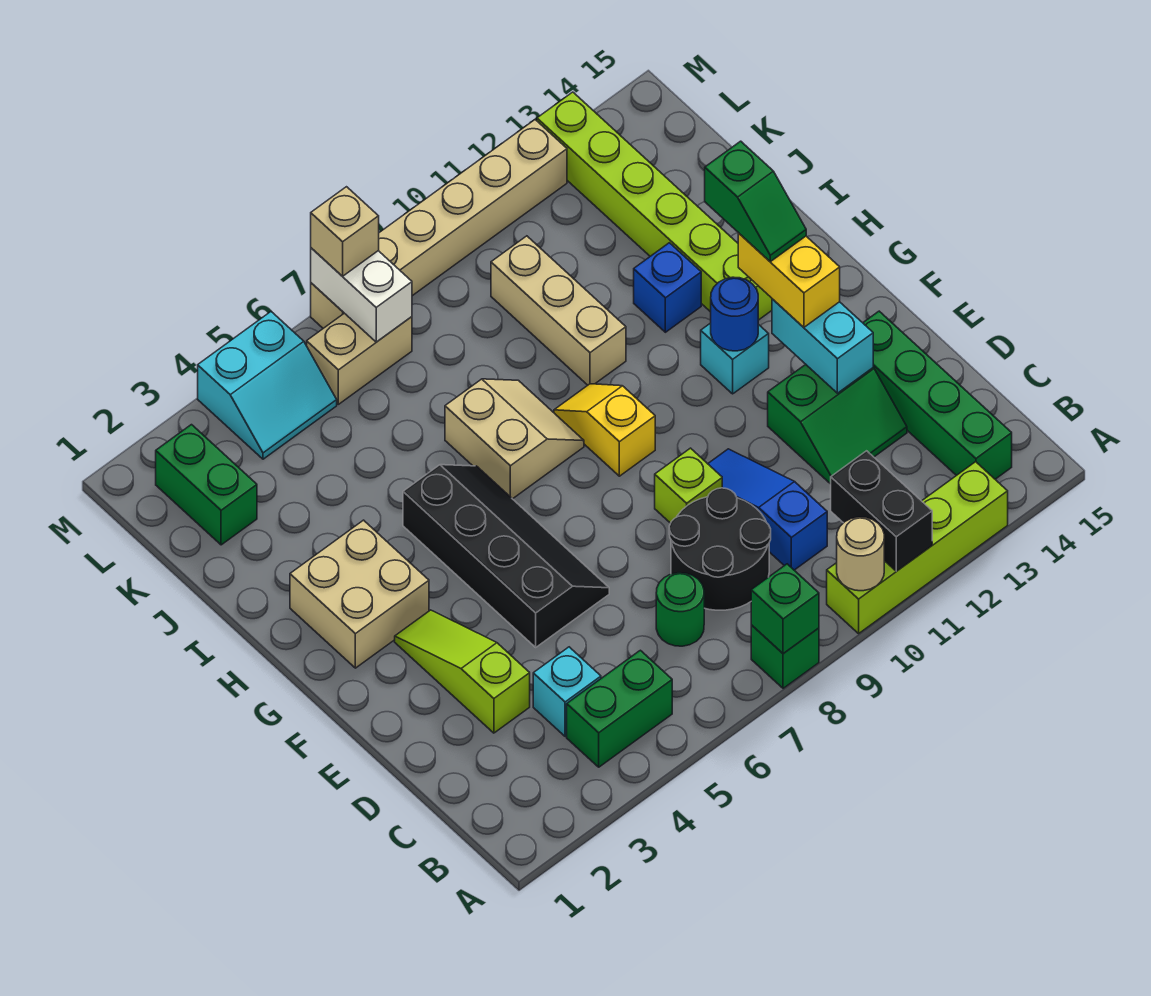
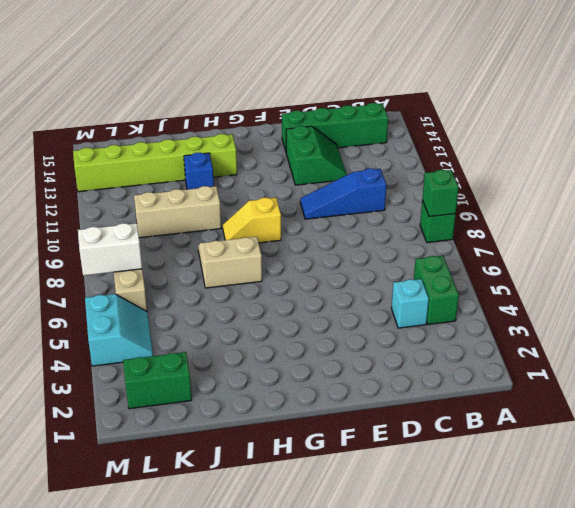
none -> lime brick A10:A13 level 1
none -> green round brick C7 level 1
none -> black round brick C8:D9 level 1
none -> lime slope D3:F3 level 1 top D

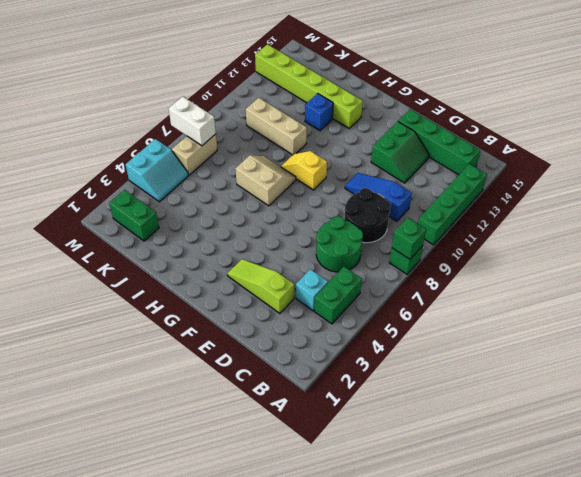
green brick A10:A13 level 1 -> lime brick A10:A13 level 1
green round brick C6:D7 level 1 -> green round brick C7 level 1
none -> black slope E5:H6 level 1 top 5
none -> lime brick E9 level 1
none -> tan brick G2:H3 level 1
none -> cyan brick G12 level 1

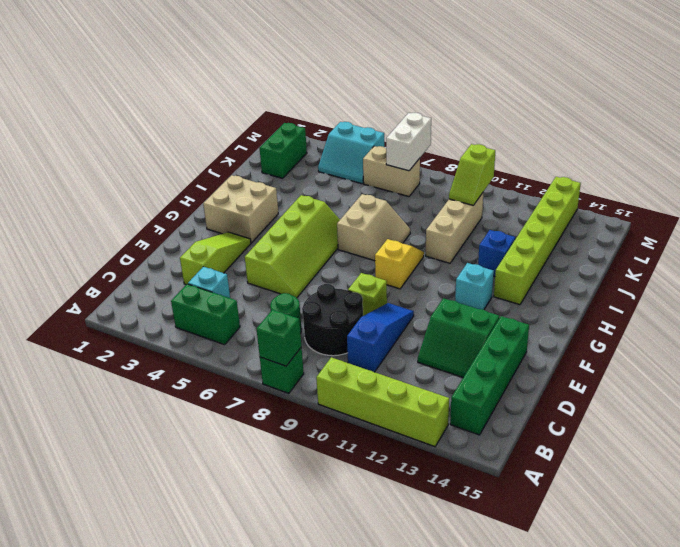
lime slope E5:H6 level 1 top 5 -> black slope E5:H6 level 1 top 5
lime slope K10:L10 level 2 top L -> none
none -> tan brick M7:M12 level 1
none -> tan round brick A10 level 2
none -> black brick A11:B11 level 2
none -> cyan brick E13:F13 level 2

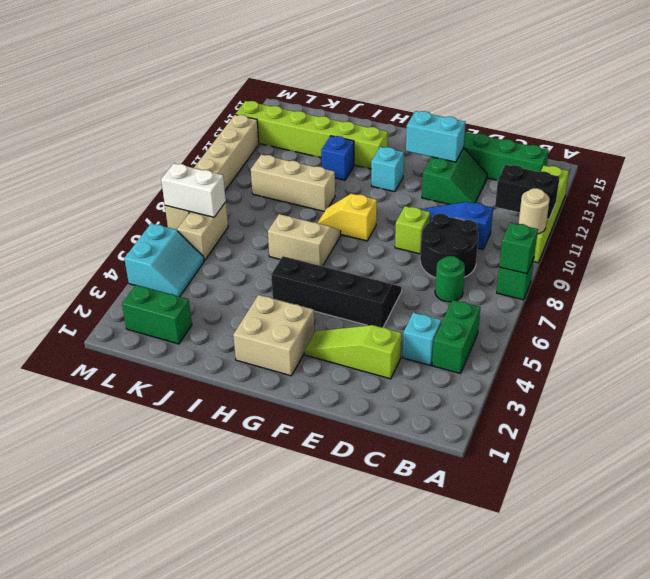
none -> blue round brick G12 level 2
none -> yellow brick F13:G13 level 3
none -> tan brick M7 level 3
none -> green slope G13:H13 level 4 top H

